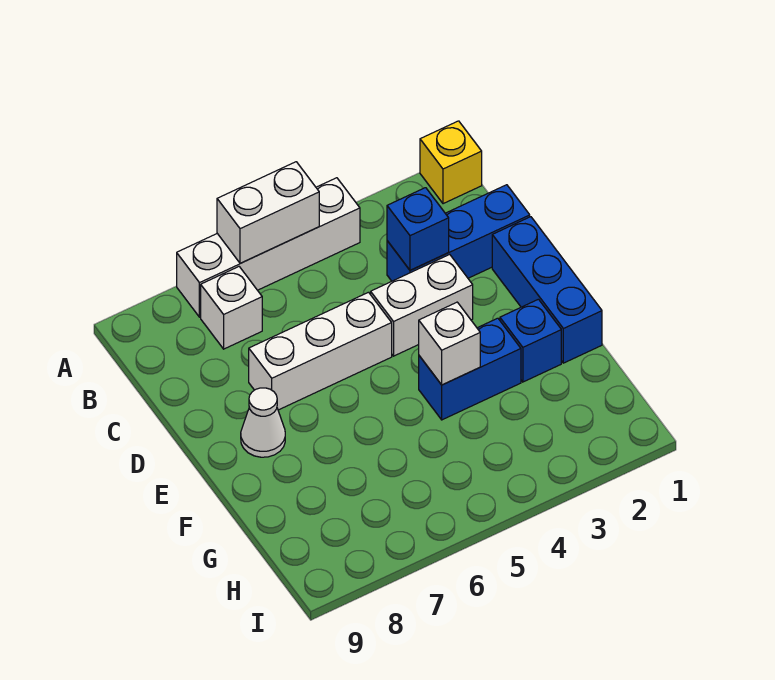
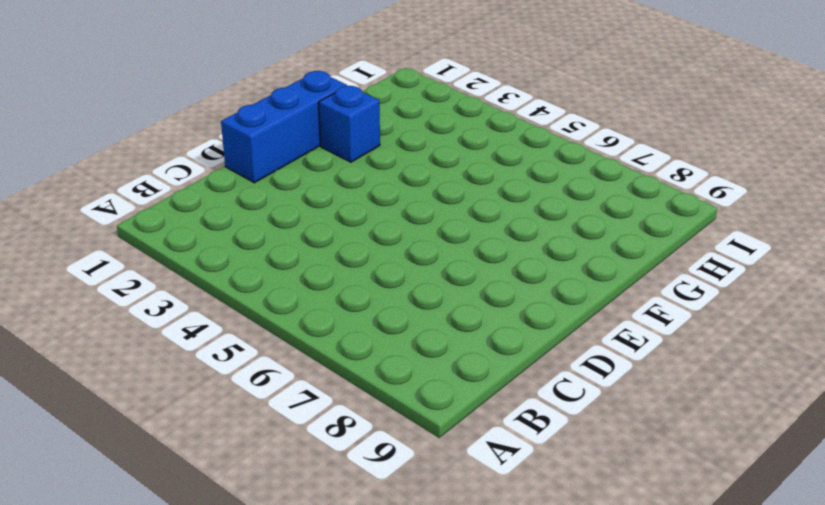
none -> yellow brick A1 level 1
none -> white brick A4:A7 level 1
none -> white brick B7 level 1

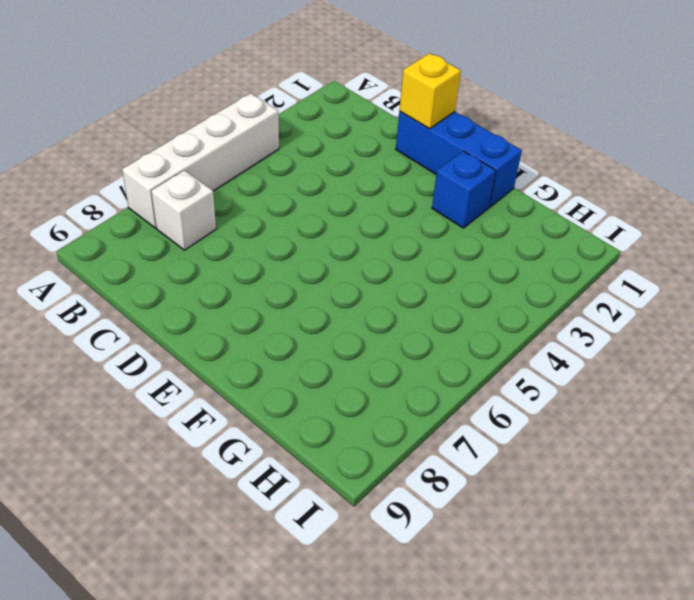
yellow brick D1 level 2 -> yellow brick A1 level 1
none -> blue brick C1:C3 level 1
none -> white brick D3:D4 level 1
none -> white brick D5:D7 level 1

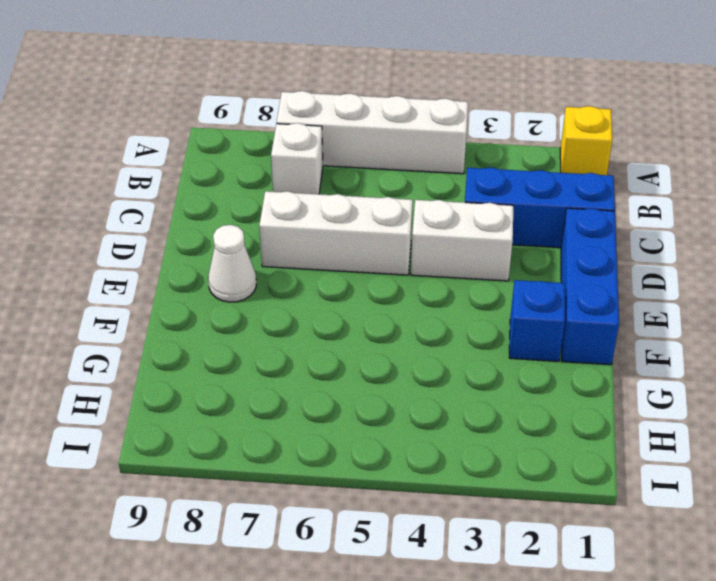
none -> blue brick F3:F4 level 1
none -> white brick A5:A6 level 2
none -> blue brick C3 level 2

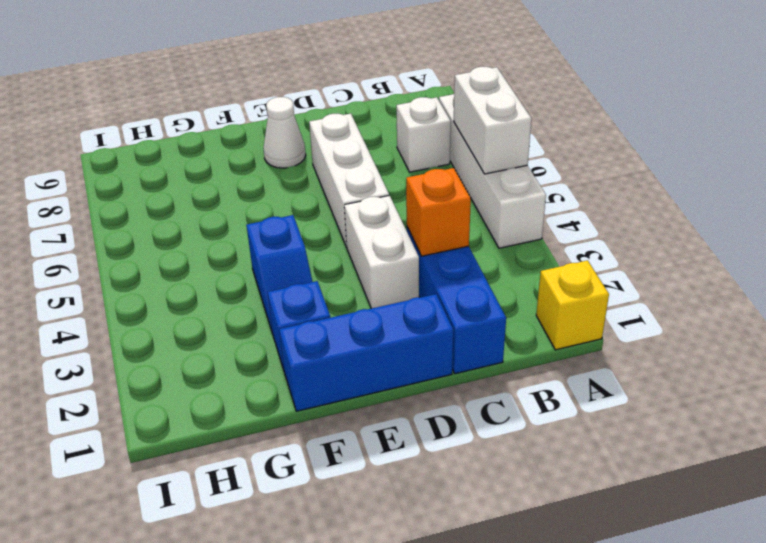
orange brick C3 level 2 -> blue brick C3 level 2
blue slope F3:F4 level 1 top 4 -> blue brick F3:F4 level 1
none -> white brick F4 level 2

